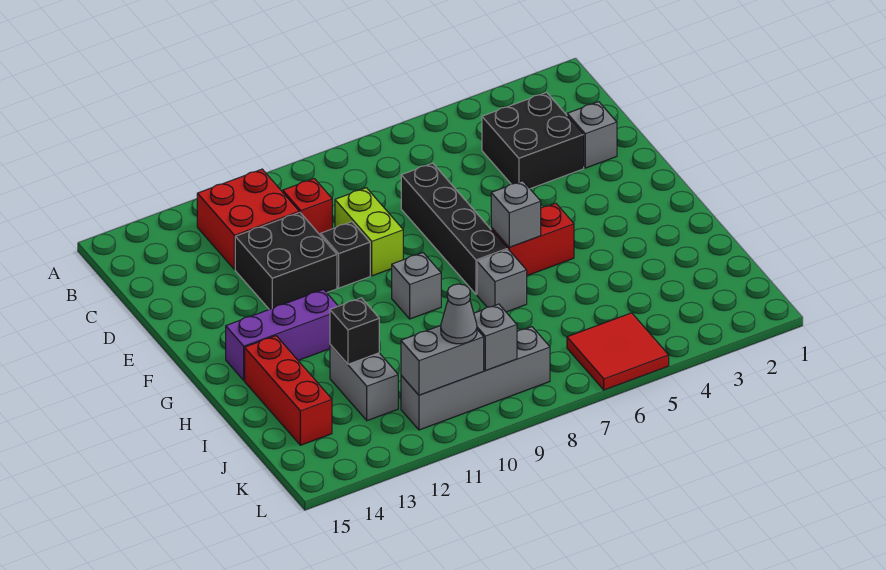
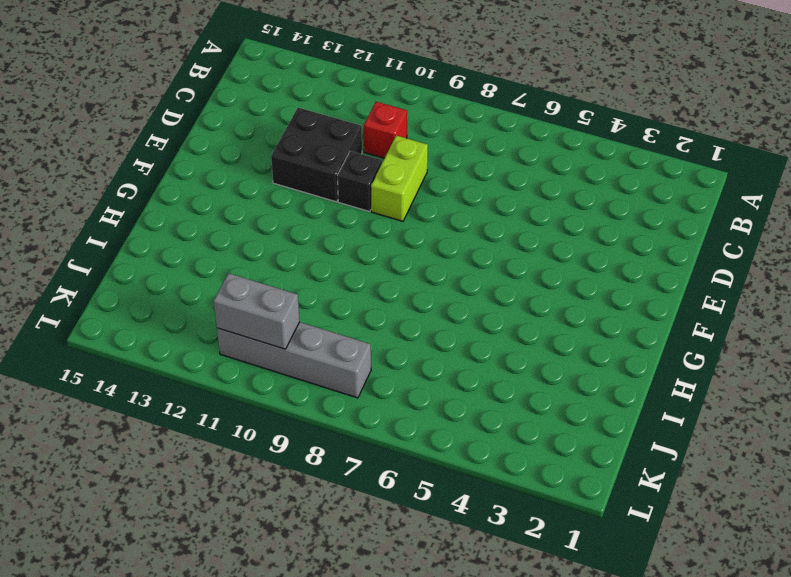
none -> red brick B11:C12 level 1
none -> black brick C3:D4 level 1
none -> grey brick D2 level 1

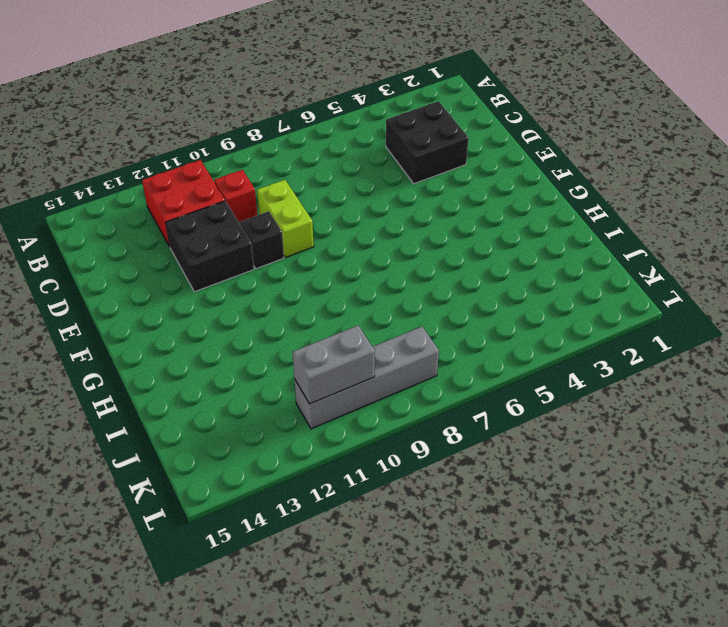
none -> grey brick D2 level 1
none -> black brick D7:G7 level 1
none -> red brick G5:G6 level 1

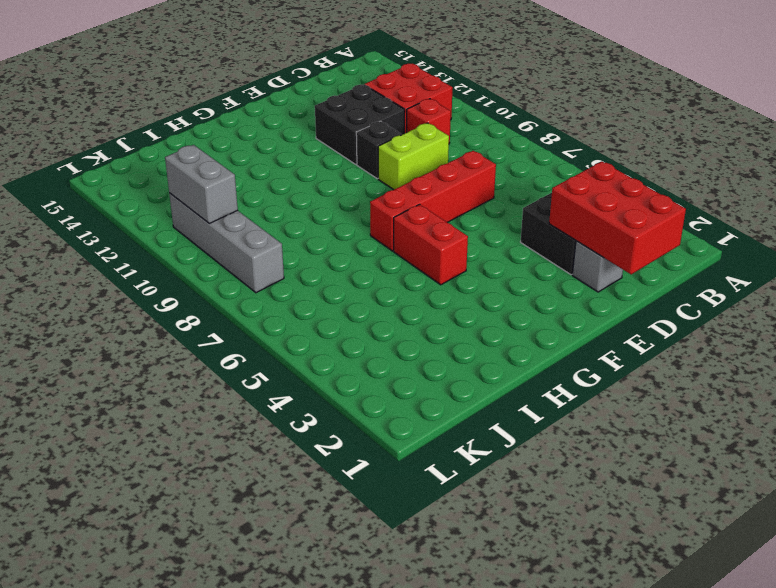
red brick C1:D3 level 2 -> none
red brick D7:G7 level 1 -> black brick D7:G7 level 1
none -> grey brick G9 level 1
none -> purple brick G12:G14 level 1
none -> grey brick H7 level 1

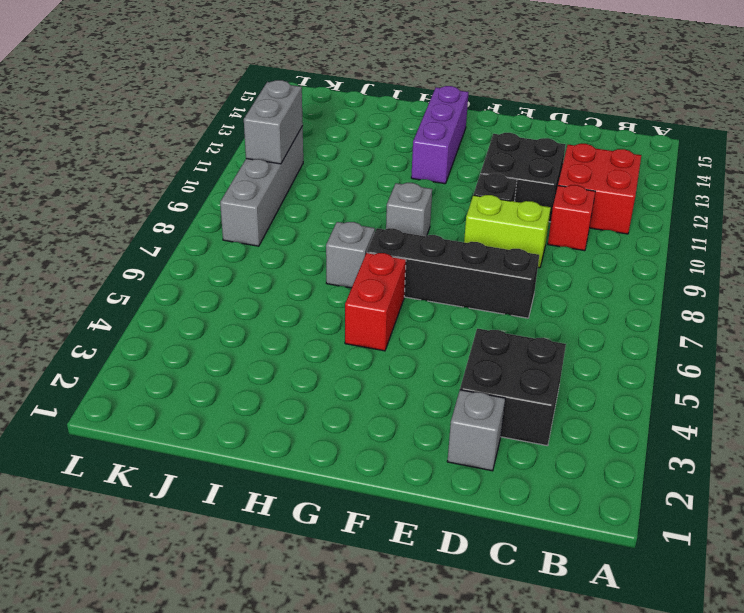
none -> red brick H14:J14 level 1
none -> grey brick I12:J12 level 1
none -> red tile K5:L6 level 1

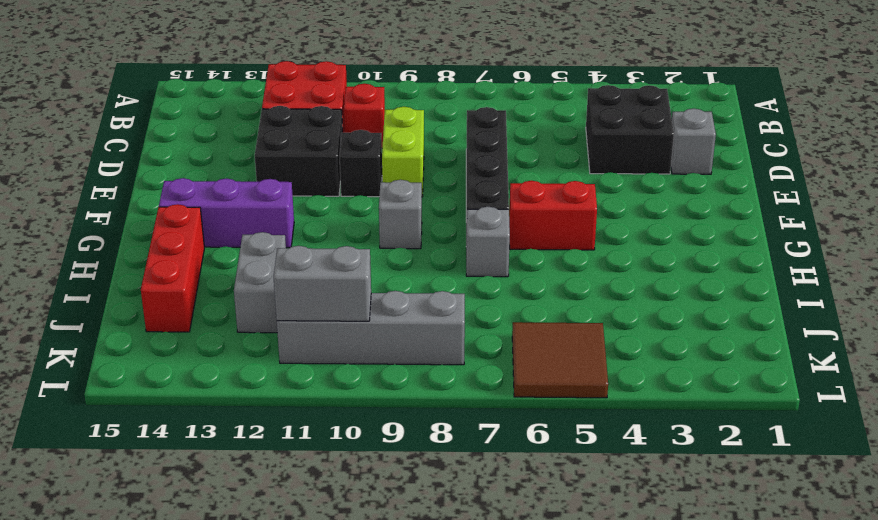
brown tile K5:L6 level 1 -> red tile K5:L6 level 1
none -> grey brick G6 level 2
none -> black brick I12 level 2
none -> grey brick K9 level 2

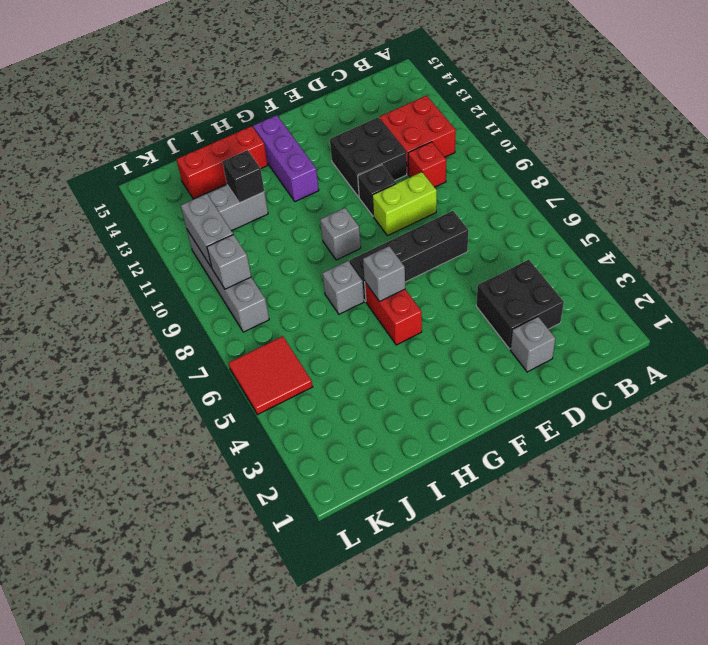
none -> grey cone K10 level 3

